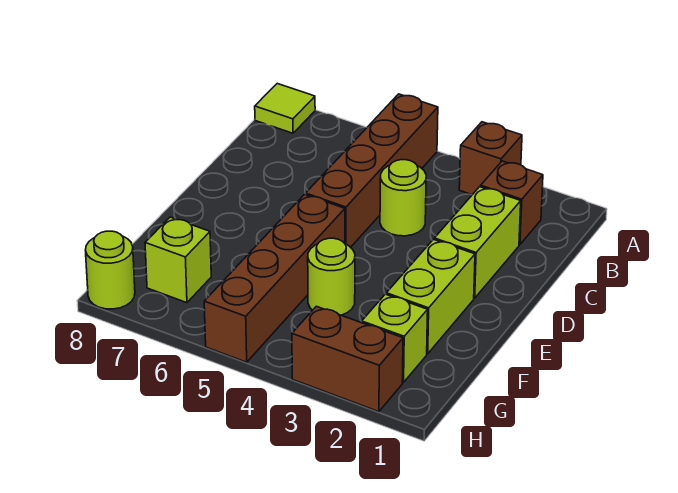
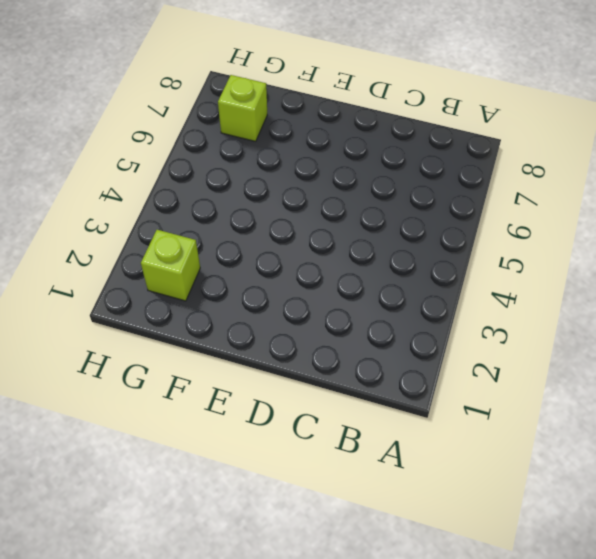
none -> brown brick A3 level 1
none -> brown brick A5:D5 level 1
none -> lime tile A8 level 1

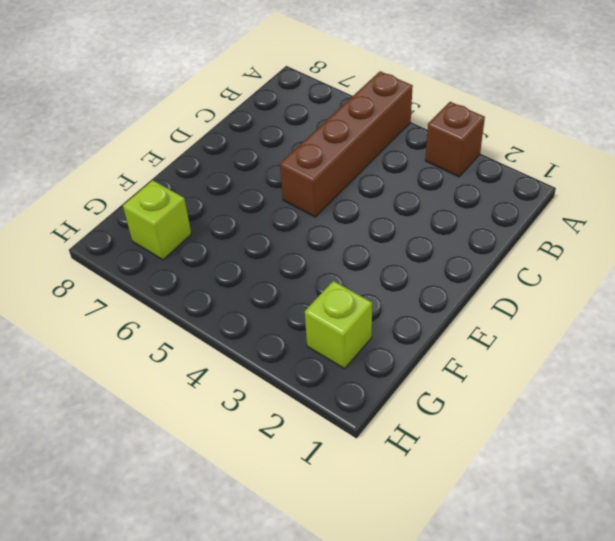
none -> lime tile A8 level 1
none -> brown brick B2 level 1
none -> lime brick C2:D2 level 1

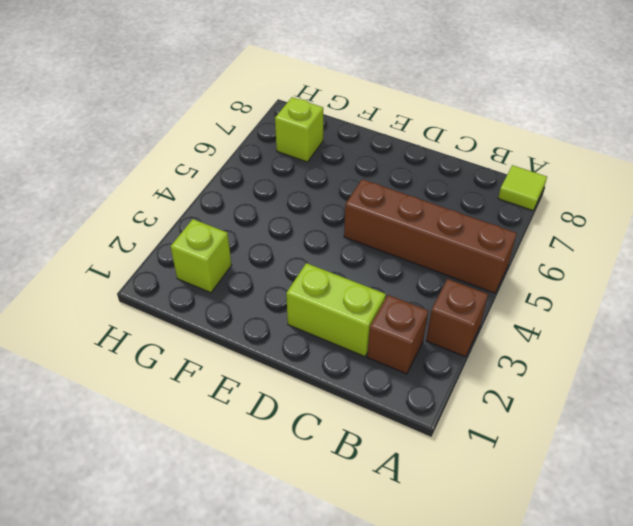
none -> lime round brick C4 level 1
none -> lime brick E2:F2 level 1
none -> brown brick E5:H5 level 1

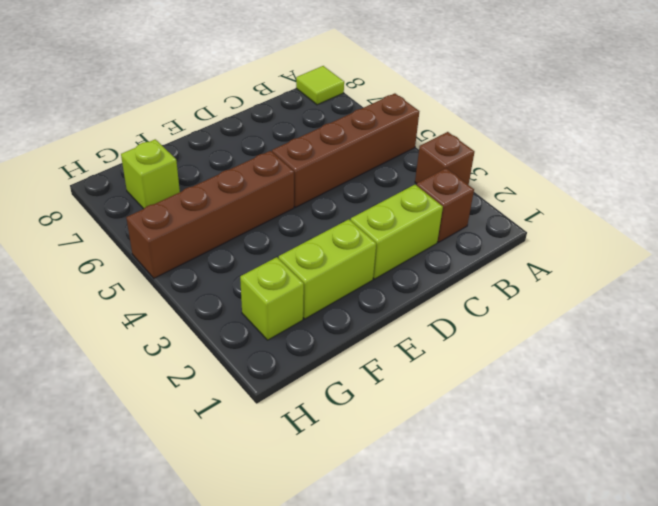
none -> lime round brick C4 level 1
none -> lime round brick F4 level 1
none -> brown brick H2:H3 level 1

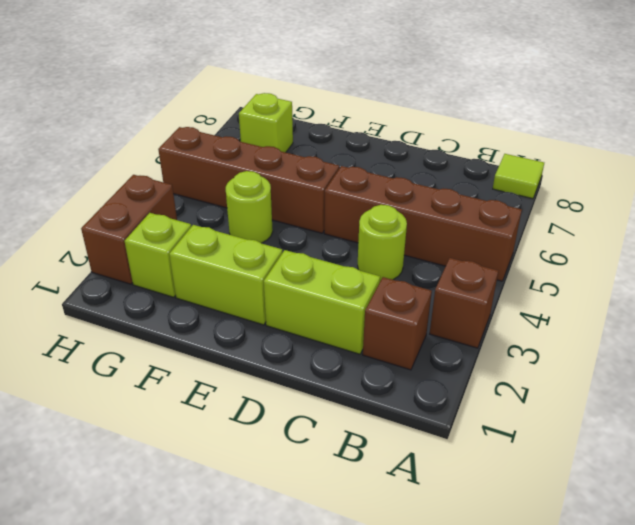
none -> lime round brick H8 level 1

